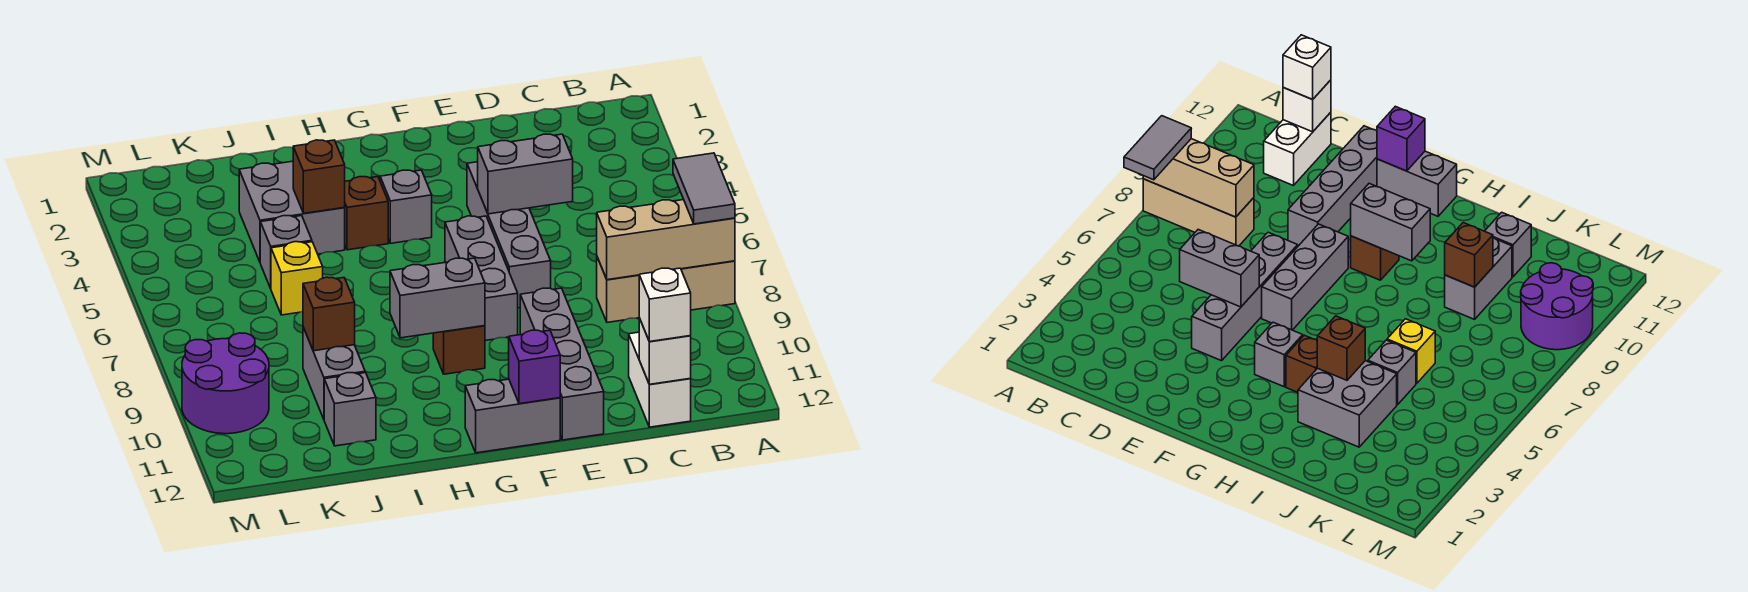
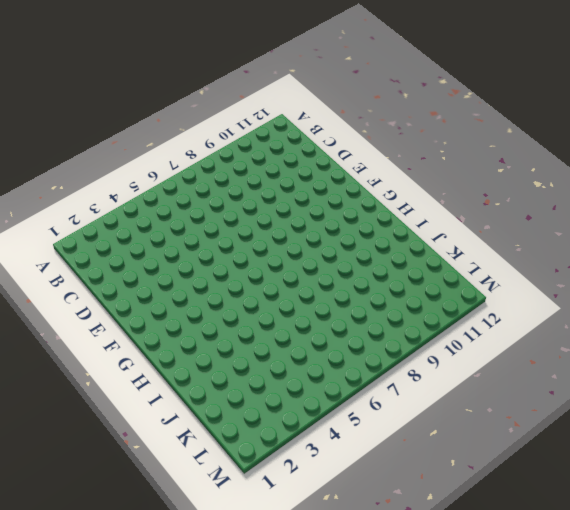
none -> tan brick A8:C8 level 1
none -> white brick C11:C12 level 1
none -> grey brick E4:E7 level 1

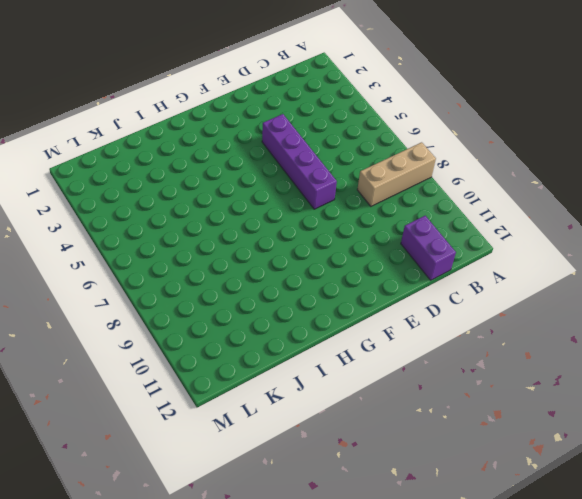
purple brick C11:C12 level 1 -> white brick C11:C12 level 1
purple brick E4:E7 level 1 -> grey brick E4:E7 level 1
none -> grey brick E9:E12 level 1
none -> grey brick F6:F8 level 1
none -> grey brick F12:G12 level 1

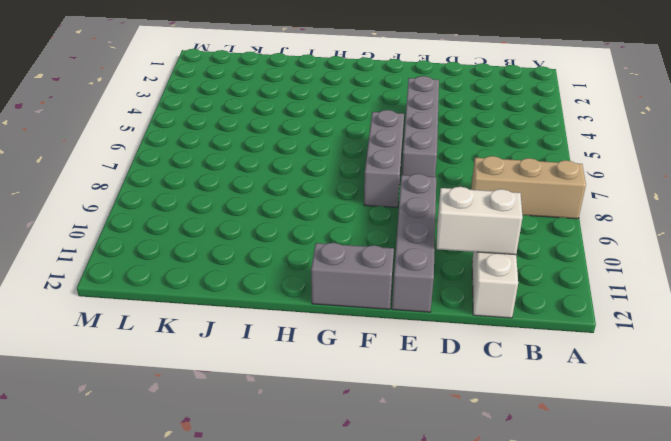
white brick C11:D11 level 2 -> none
none -> grey brick G4 level 1
none -> brown brick G9 level 1
none -> brown brick H4 level 1

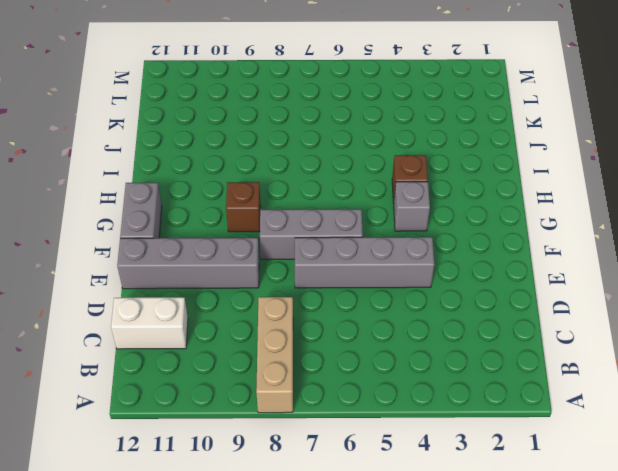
none -> grey brick I3:J4 level 1
none -> grey brick J5 level 1
none -> yellow brick J6 level 1

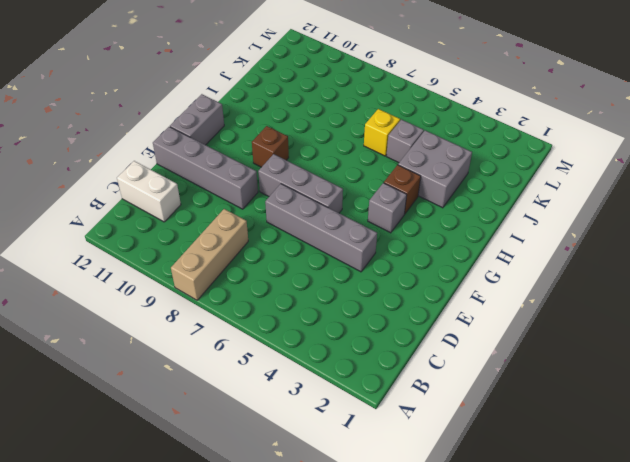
none -> grey brick J9:J10 level 1
none -> grey brick J11 level 1
none -> purple round brick L9:M10 level 1

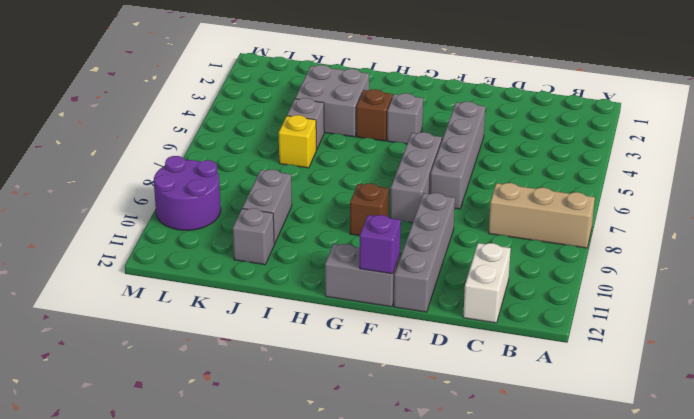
none -> tan brick A8:C8 level 2
none -> white brick C12 level 2
none -> grey brick D5:E5 level 2

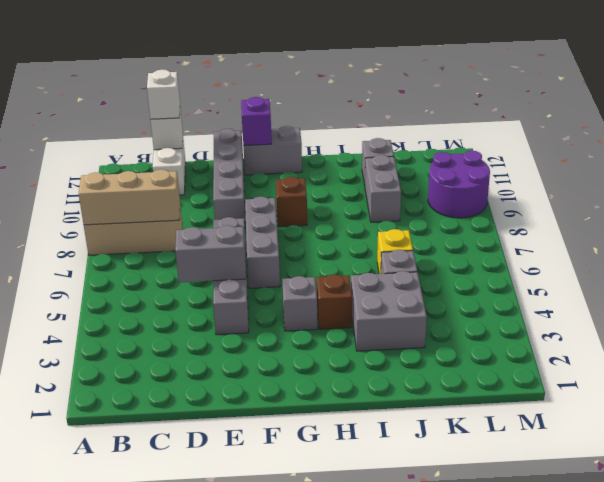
none -> grey brick G9:H9 level 2
none -> brown brick I4 level 2
none -> brown brick J9 level 2

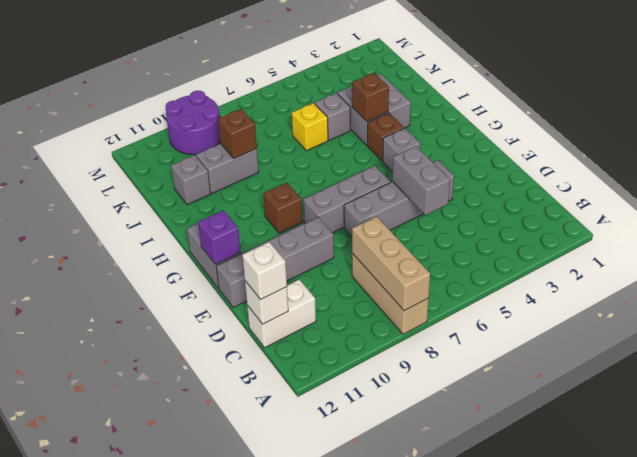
none -> grey brick G9:H9 level 2
none -> grey tile A7:A8 level 3

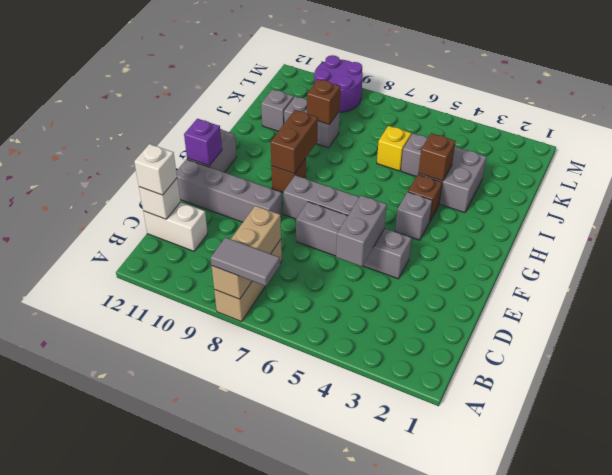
brown brick G9:H9 level 2 -> grey brick G9:H9 level 2

